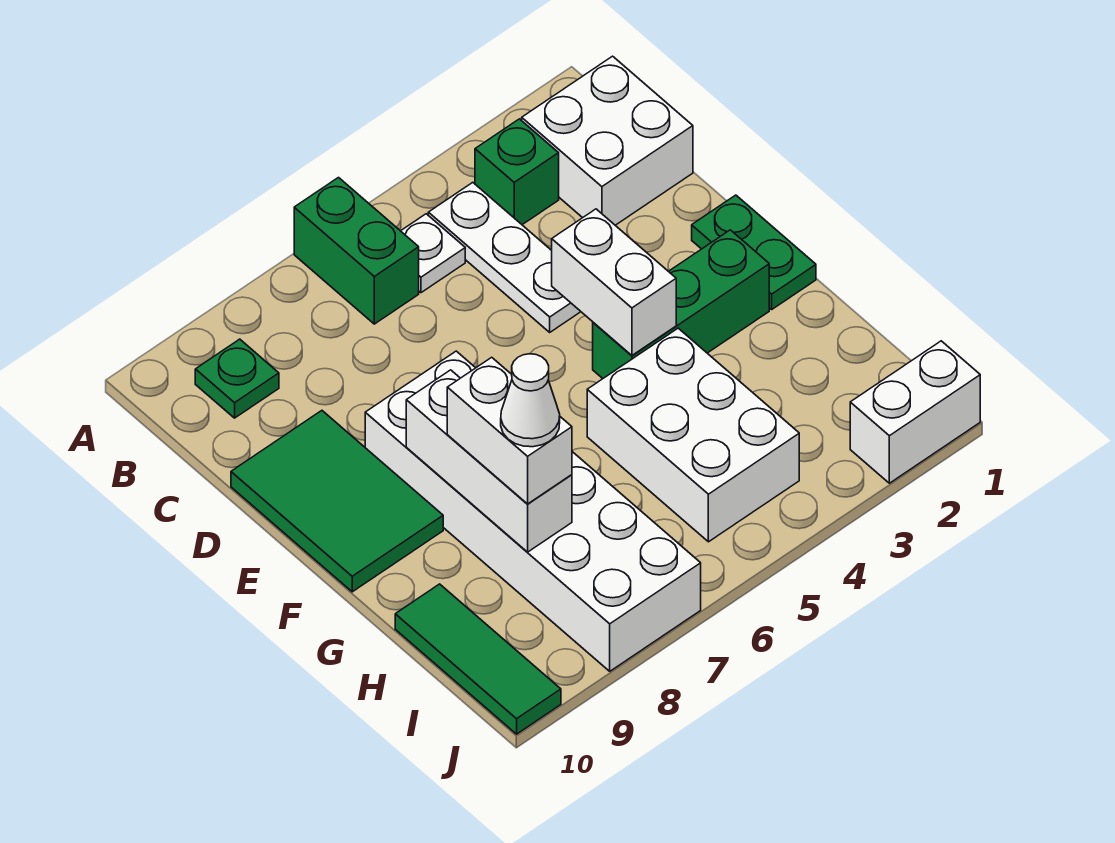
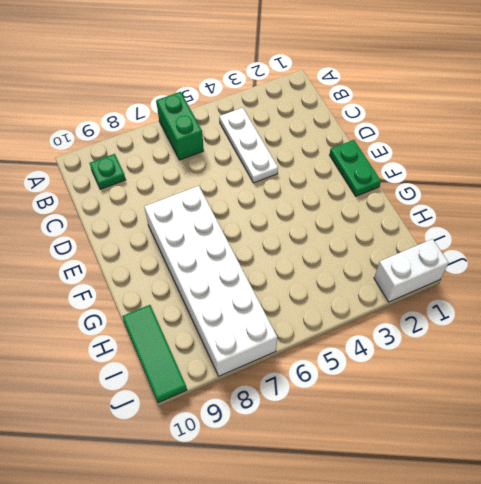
none -> white brick B1:C2 level 1
none -> green brick B3 level 1
none -> white plate B5 level 1

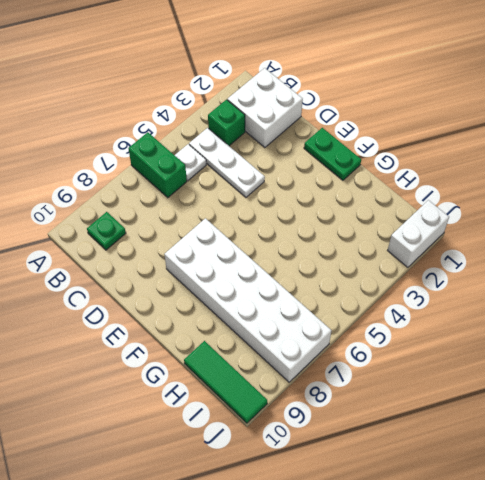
none -> green tile D9:F10 level 1
none -> green brick F2:F4 level 1
none -> white brick G4:I5 level 1

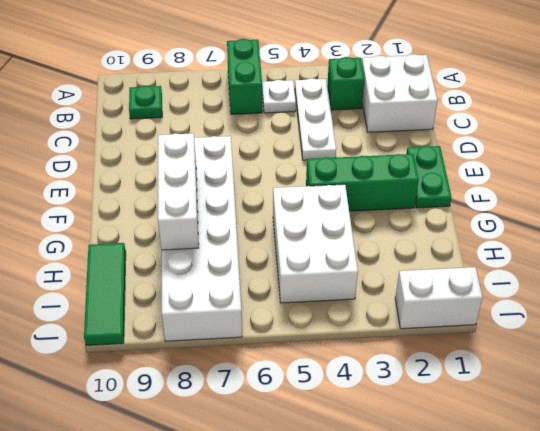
none -> green tile D9:F10 level 1
none -> white brick E4:F4 level 2
none -> white brick G8:H8 level 3

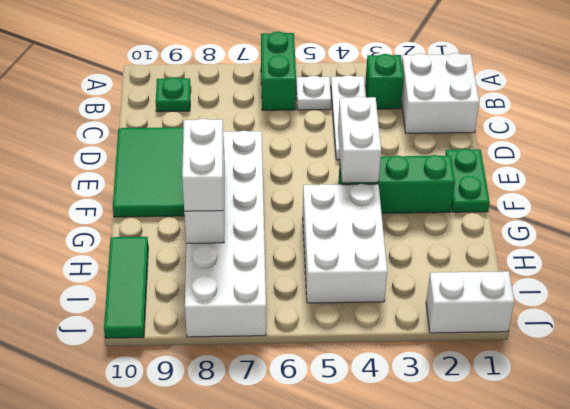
none -> white cone H8 level 4

